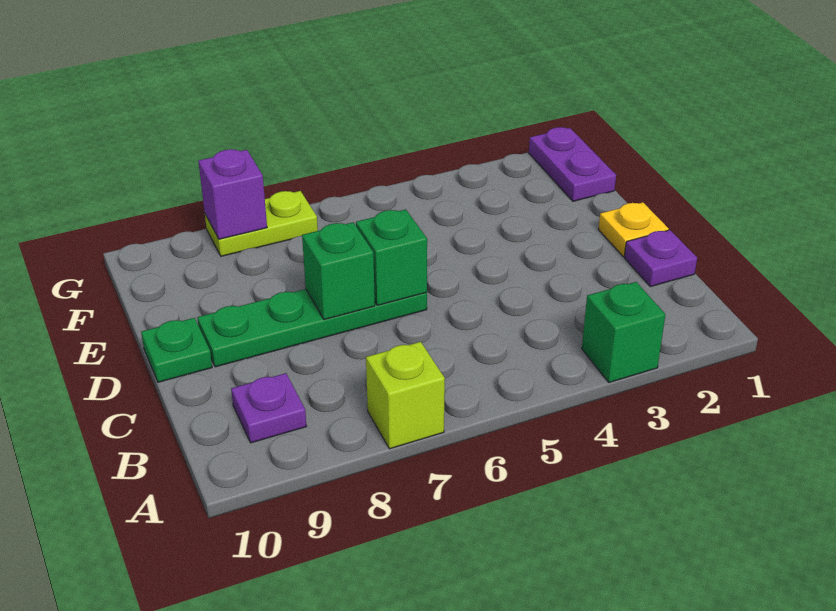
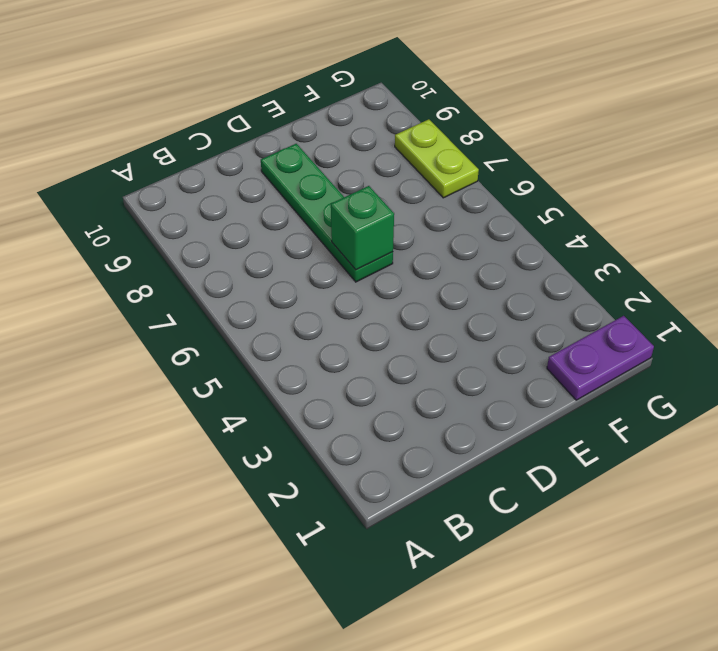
none -> green brick A3 level 1
none -> lime brick A7 level 1
none -> purple plate B9 level 1

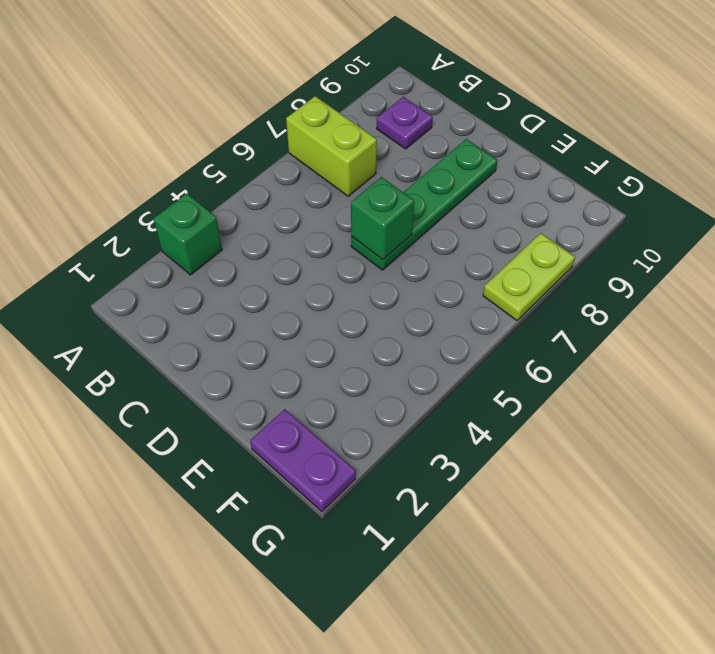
lime brick A7:B7 level 1 -> lime brick A7 level 1
none -> purple plate C1 level 1
none -> yellow plate D1 level 1
none -> green plate D10 level 1

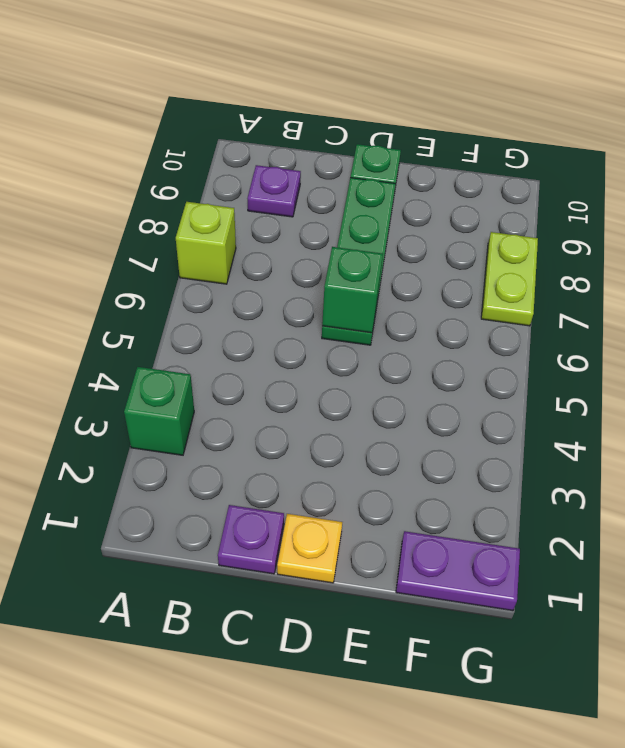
none -> green brick D7 level 2
none -> purple brick G8 level 2

